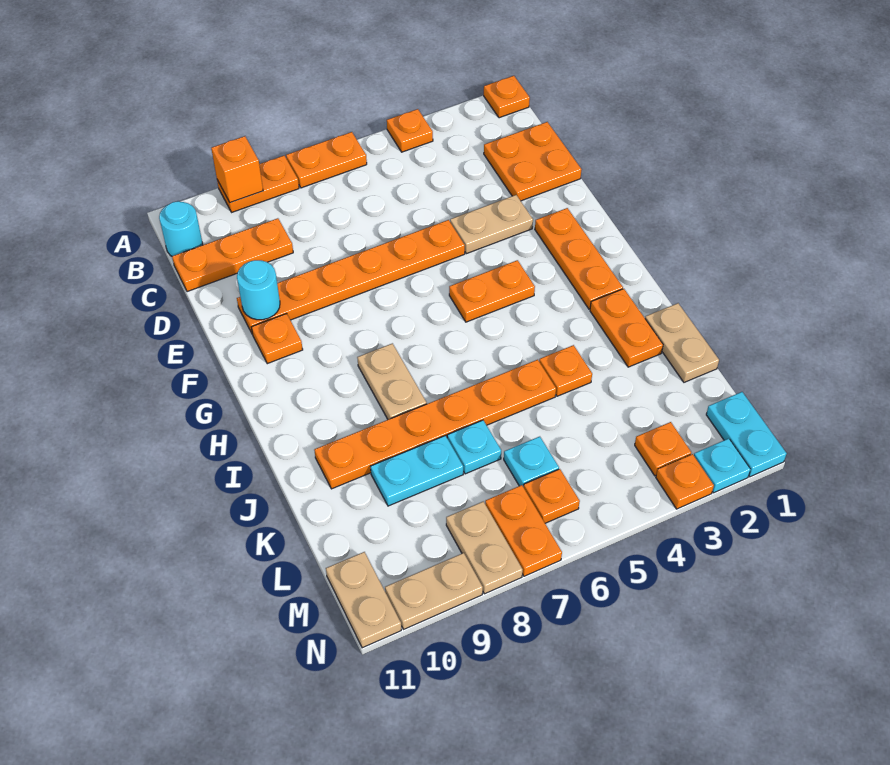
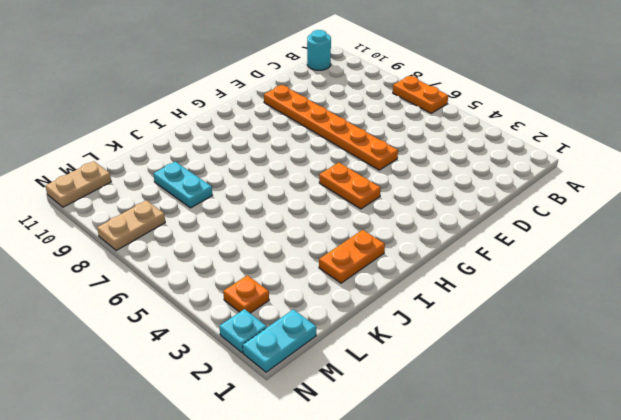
none -> orange plate A1 level 1
none -> orange plate A4 level 1
none -> orange plate A8:A9 level 1
none -> orange plate C1:D2 level 1

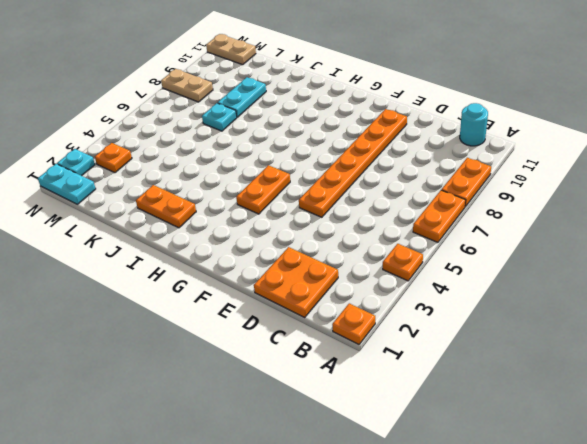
none -> orange plate C9:C11 level 1
none -> tan plate E3:E4 level 1
none -> orange plate F2:H2 level 1
none -> orange plate F10 level 1

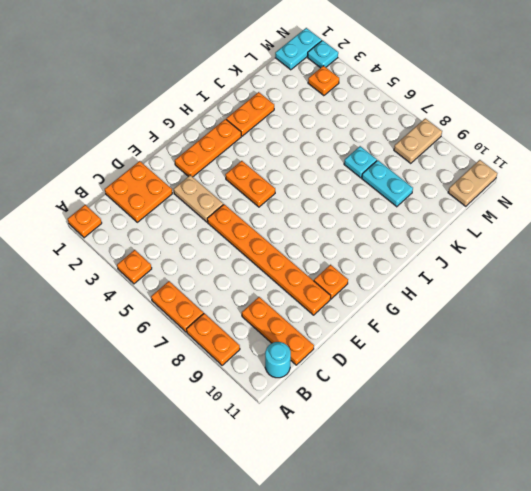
none -> tan plate H8:I8 level 1
none -> tan plate J1:K1 level 1
none -> orange plate J4 level 1
none -> orange plate J5:J10 level 1

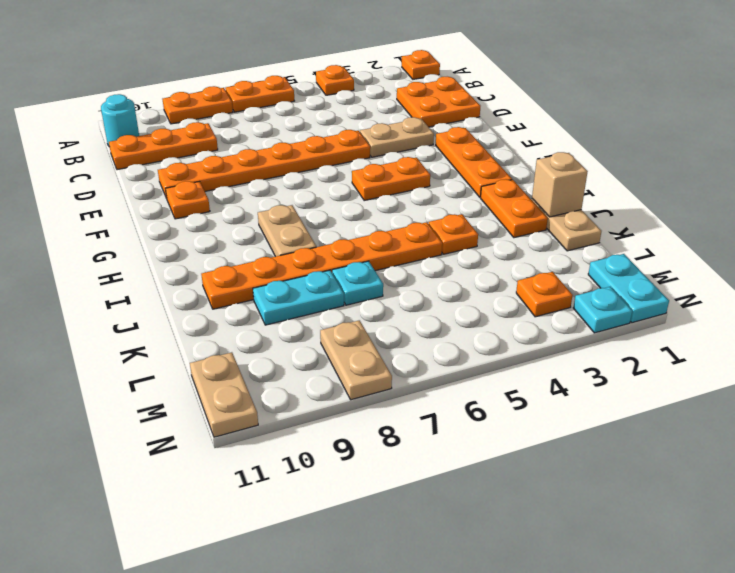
tan brick J1 level 2 -> none
none -> cyan plate L6 level 1
none -> orange plate M6 level 1
none -> orange plate M7:N7 level 1
none -> orange plate N3 level 1

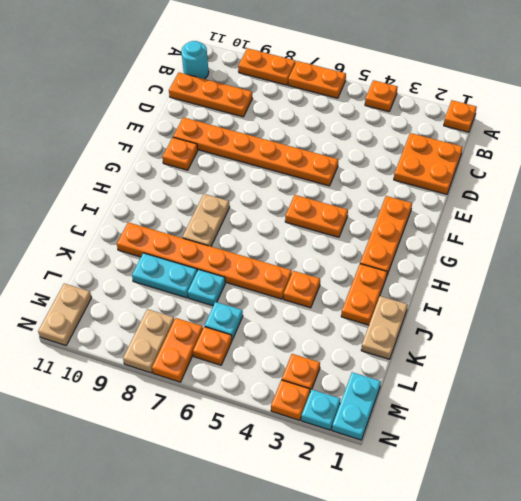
none -> tan plate E3:E4 level 1
none -> tan plate N9:N10 level 1
none -> orange brick A9 level 2
none -> cyan round brick E10 level 2

